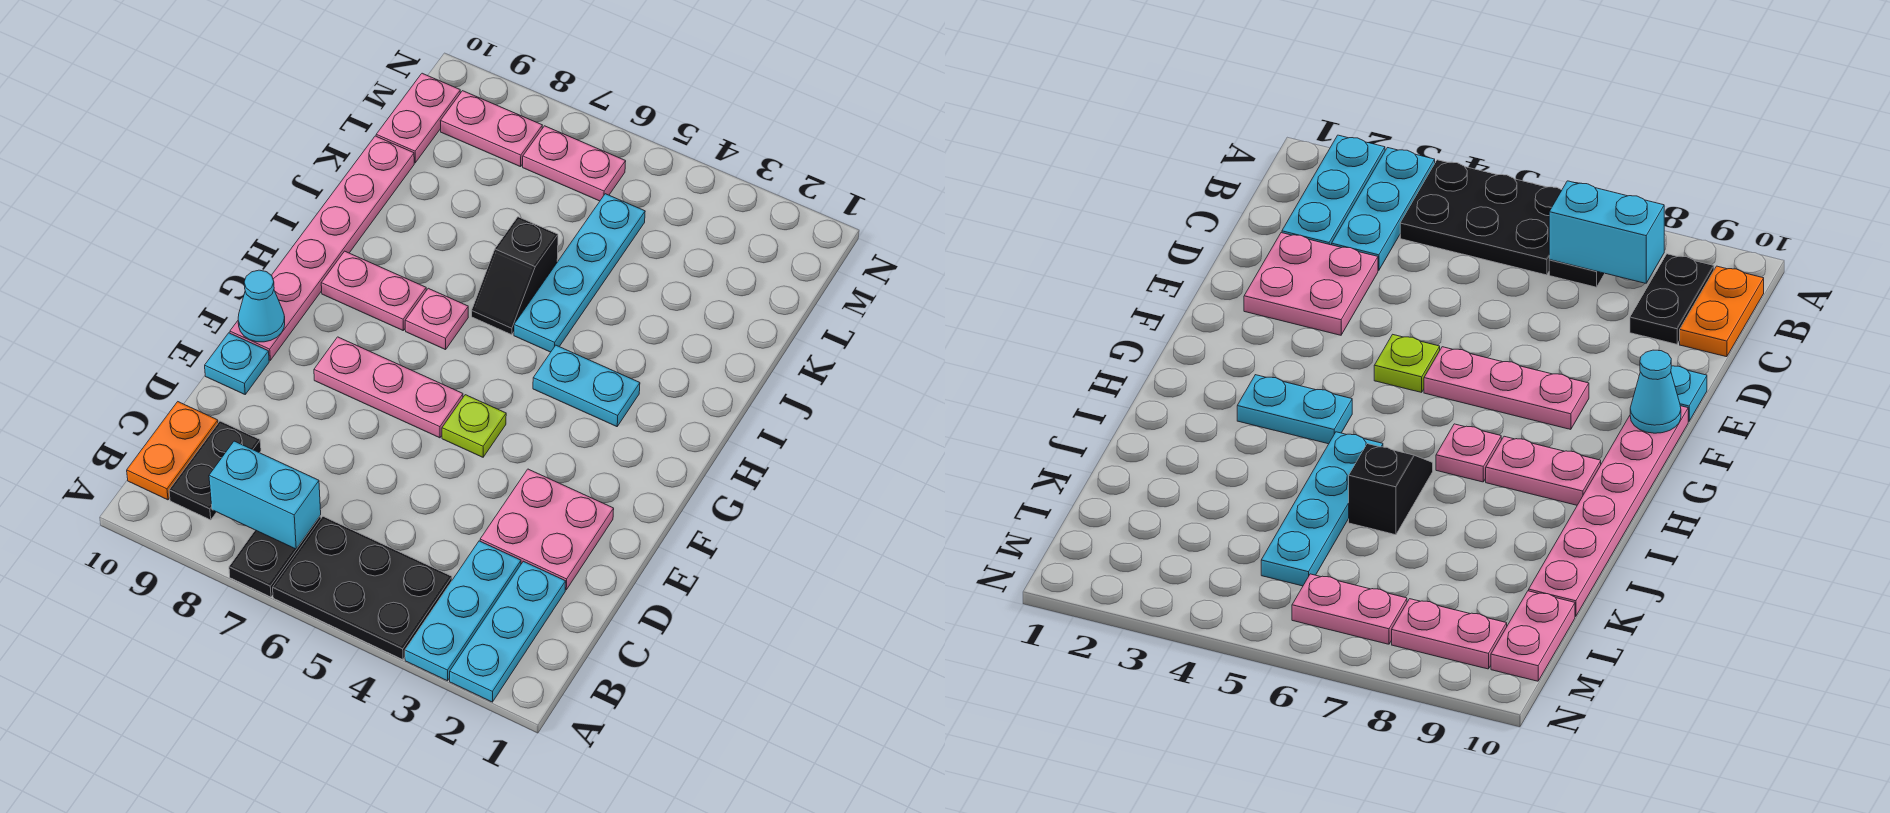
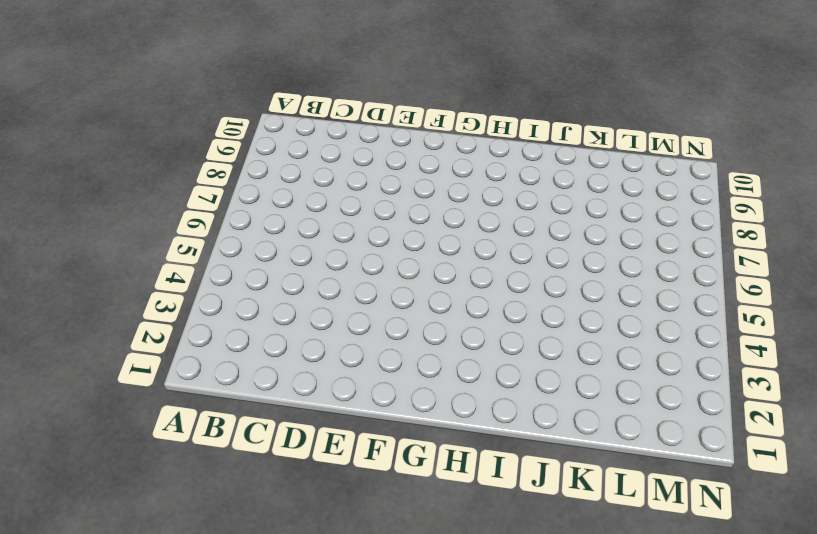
none -> cyan plate A2:C2 level 1
none -> cyan plate A3:C3 level 1
none -> black plate A4:B6 level 1

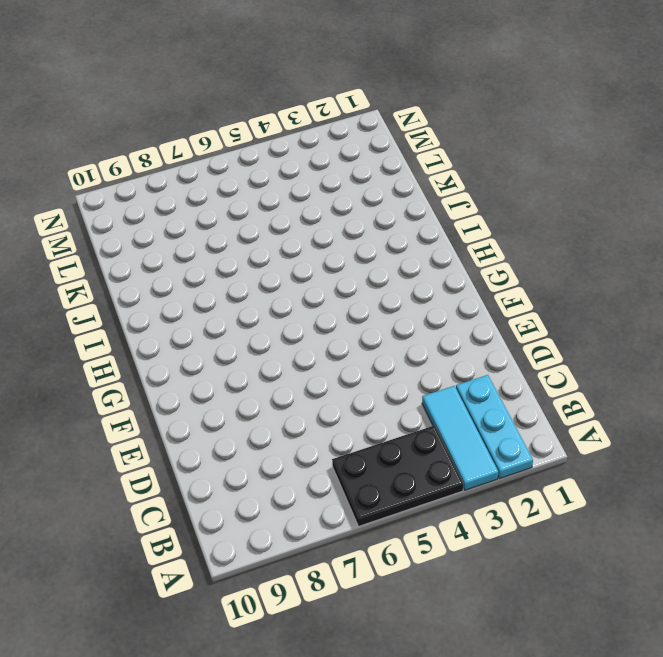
cyan tile A3:C3 level 1 -> cyan plate A3:C3 level 1
none -> black plate A7:B7 level 1
none -> black plate B9:C9 level 1
none -> orange plate B10:C10 level 1

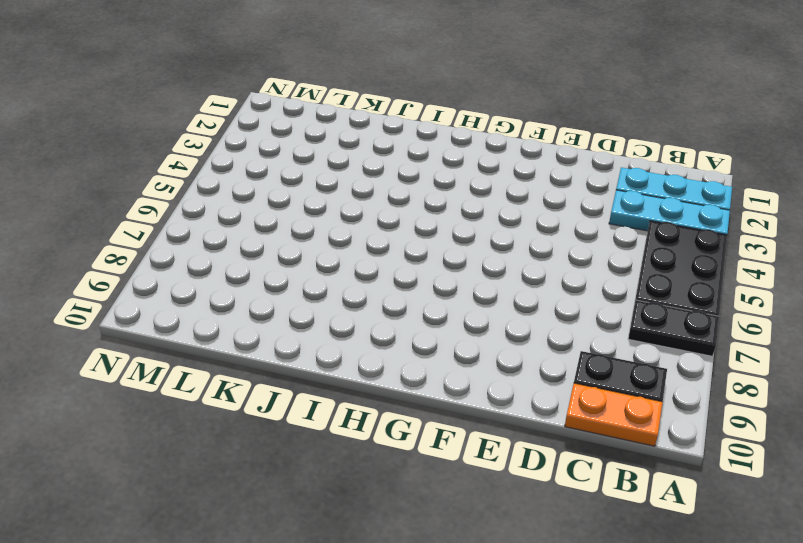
none -> pink plate D2:E3 level 1
none -> cyan plate E10 level 1
none -> lime plate F5 level 1

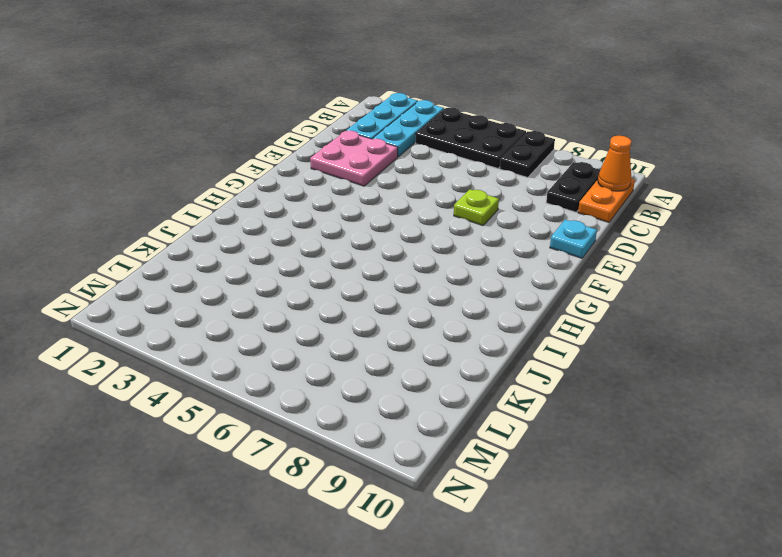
orange cone B10 level 2 -> none
lime plate E7 level 1 -> lime plate F5 level 1
none -> pink plate F6:F8 level 1
none -> pink plate F10:K10 level 1
none -> cyan plate H3:H4 level 1

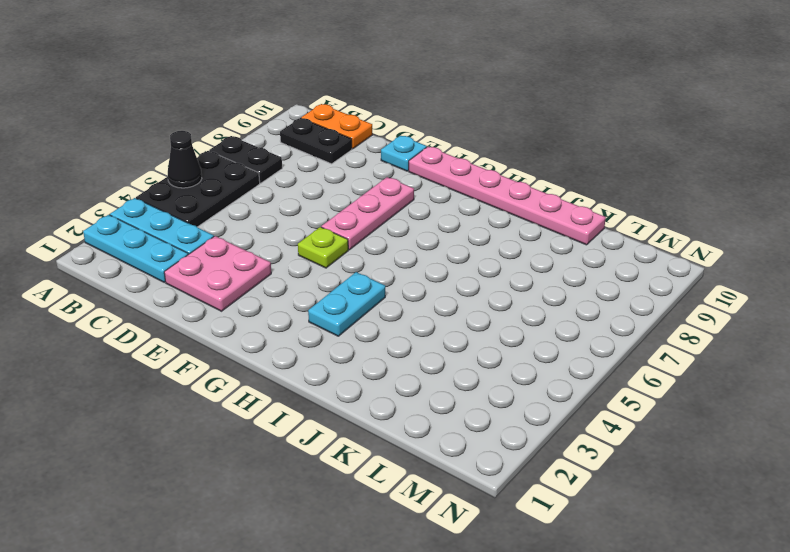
black cone A5 level 2 -> none
none -> pink plate H7 level 1
none -> pink plate H8:H9 level 1
none -> cyan plate I5:L5 level 1

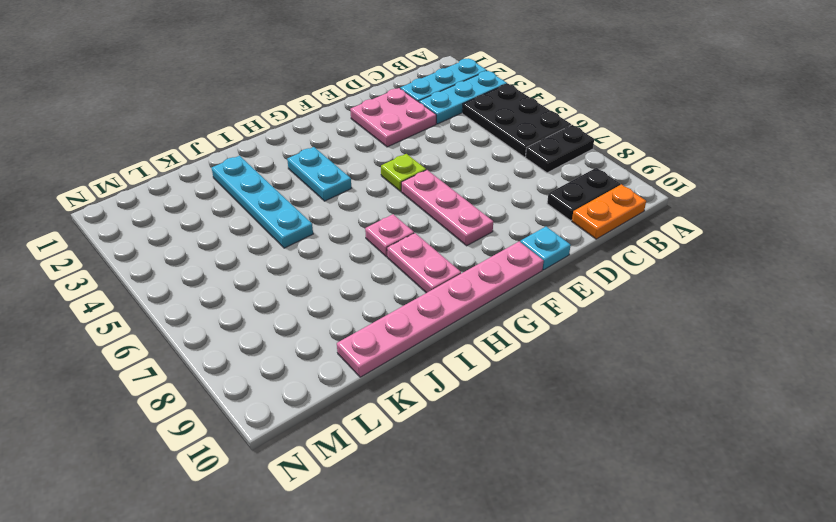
cyan plate J2:J5 level 1 -> cyan plate I5:L5 level 1
none -> black slope I6:J6 level 1 top J
none -> pink plate L10:M10 level 1
none -> pink plate M6:M7 level 1

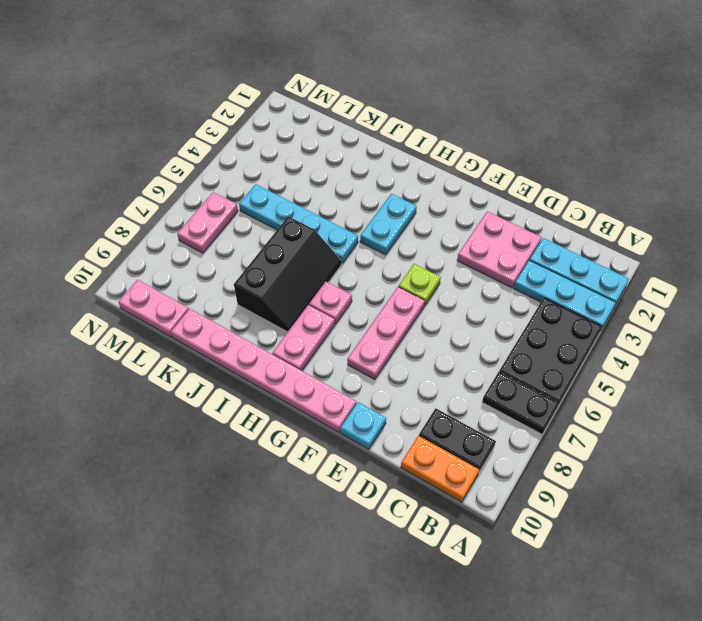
black slope I6:J8 level 1 top J -> black slope I6:J6 level 1 top J
none -> pink plate M8:M9 level 1
none -> cyan brick B7:B8 level 2
none -> cyan cone F10 level 2

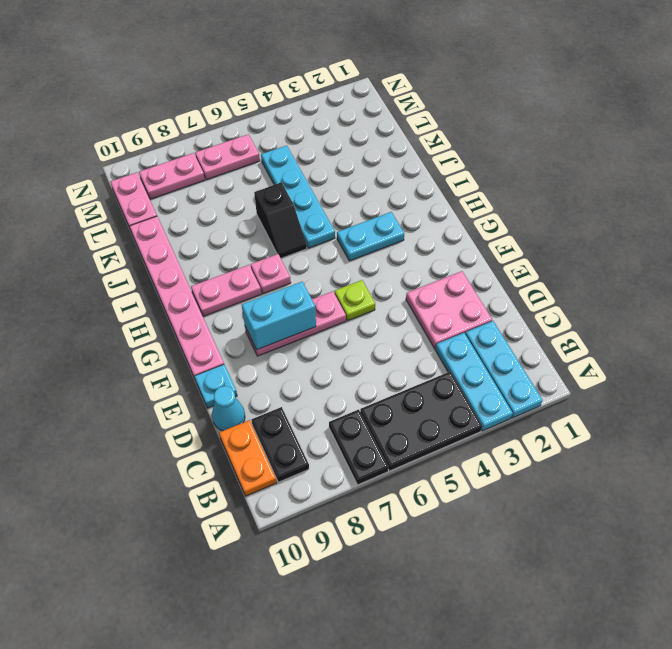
cyan cone D10 level 1 -> cyan cone F10 level 2
cyan brick F7:F8 level 2 -> cyan brick B7:B8 level 2

